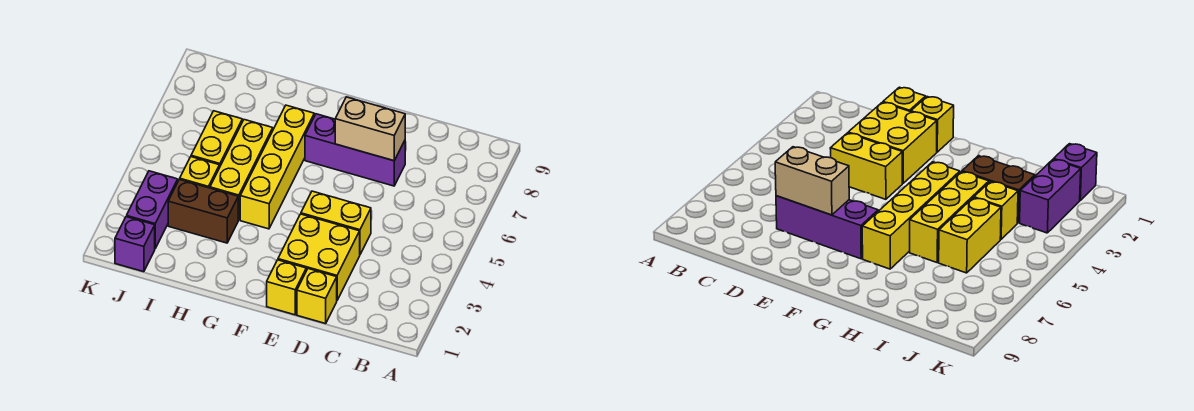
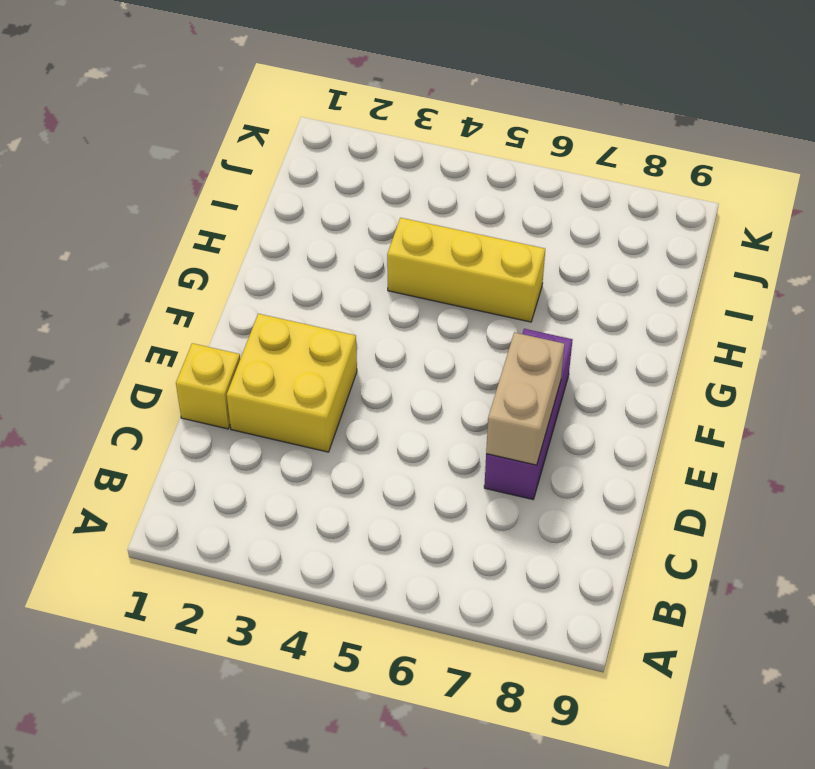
none -> yellow brick D4:E4 level 1
none -> yellow brick E1 level 1
none -> yellow brick G4:G7 level 1

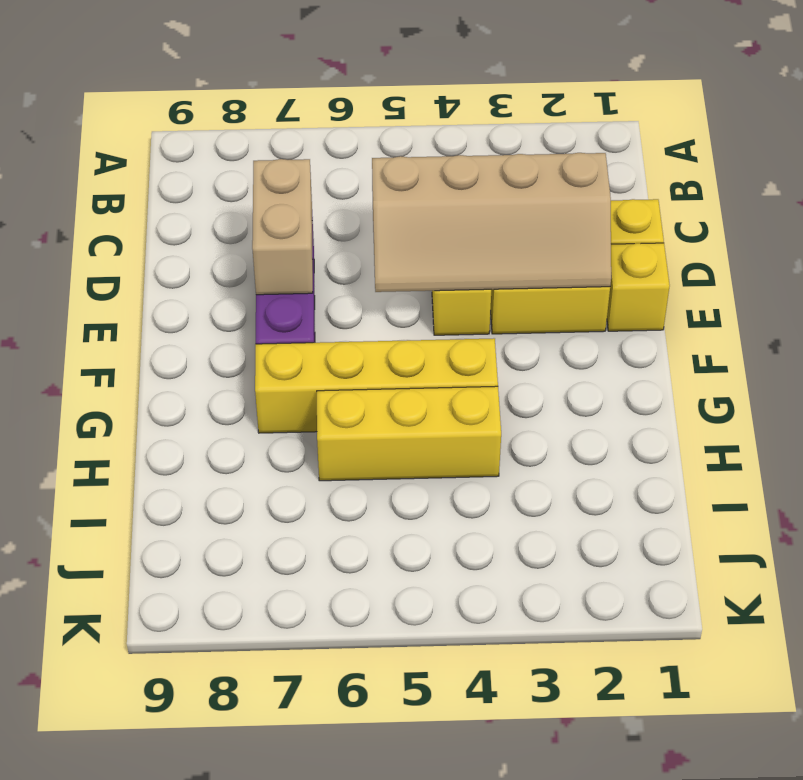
tan slope D2:E5 level 2 top D -> none
none -> brown brick H3:I3 level 1
none -> yellow brick I4 level 1
none -> yellow brick I5:I6 level 1

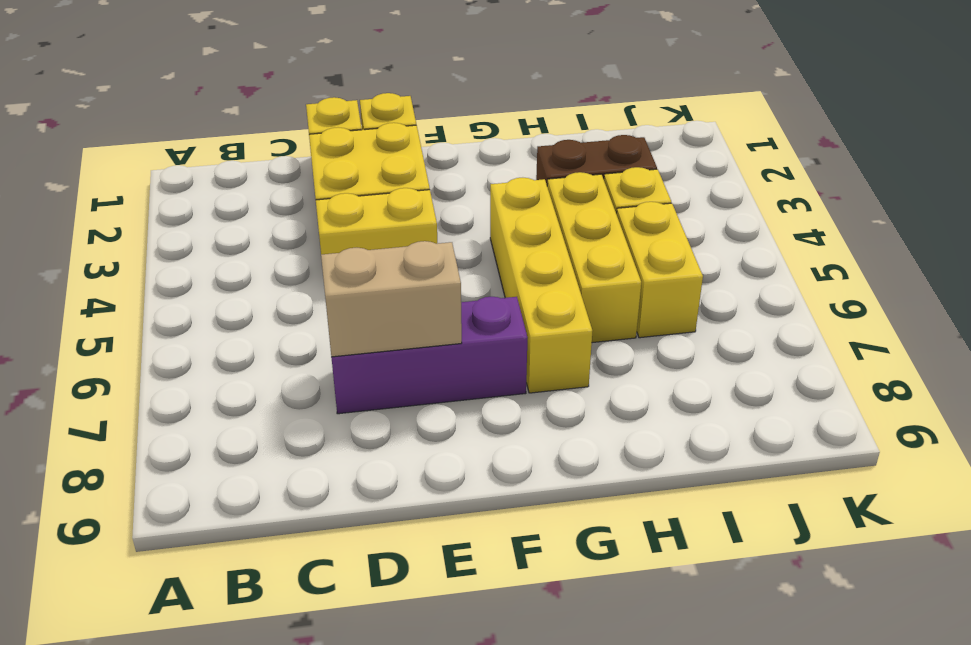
none -> purple brick J1 level 1
none -> purple brick J2:J3 level 1

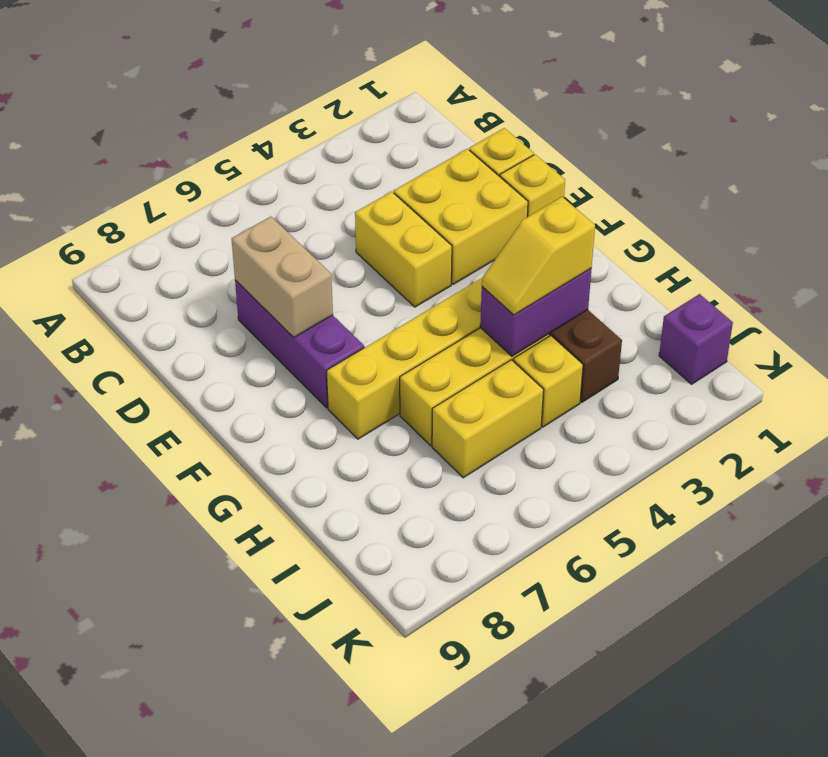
purple brick H3:H4 level 2 -> purple brick J2:J3 level 1
yellow slope H3:H4 level 3 top 3 -> none

